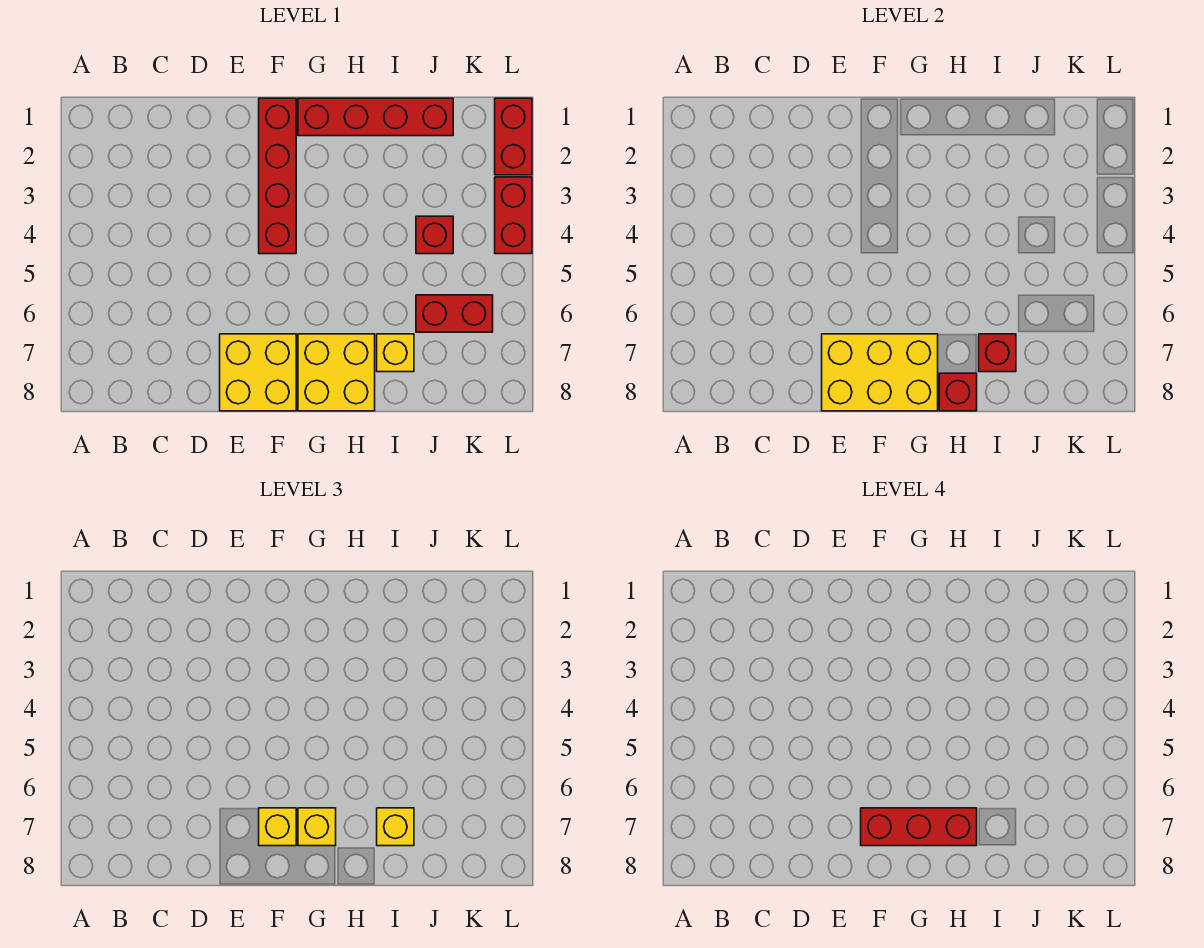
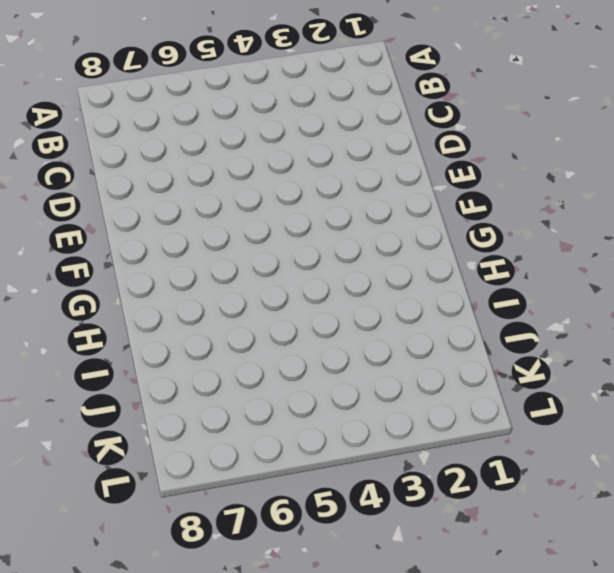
none -> yellow brick E7:F8 level 1
none -> red brick F1:F4 level 1
none -> red brick G1:J1 level 1

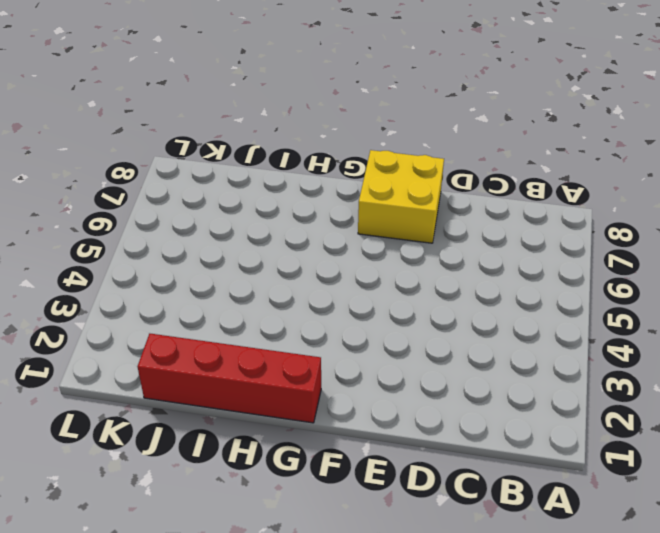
none -> red brick F1:F4 level 1
none -> yellow brick G7:H8 level 1
none -> yellow brick I7 level 1

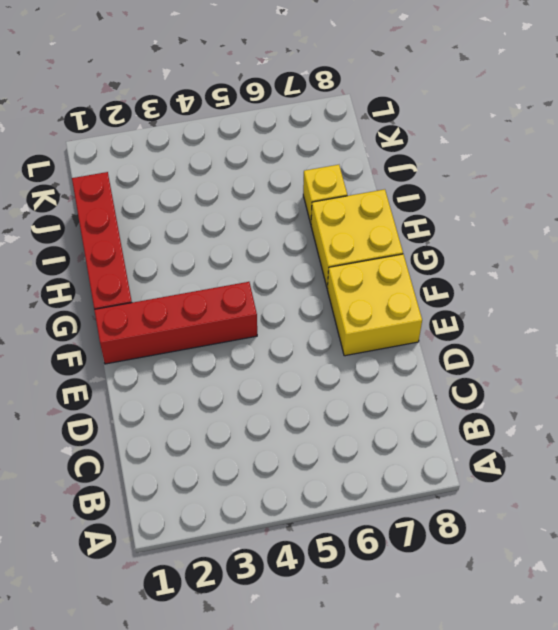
none -> red brick J4 level 1
none -> red brick J6:K6 level 1
none -> red brick L1:L2 level 1

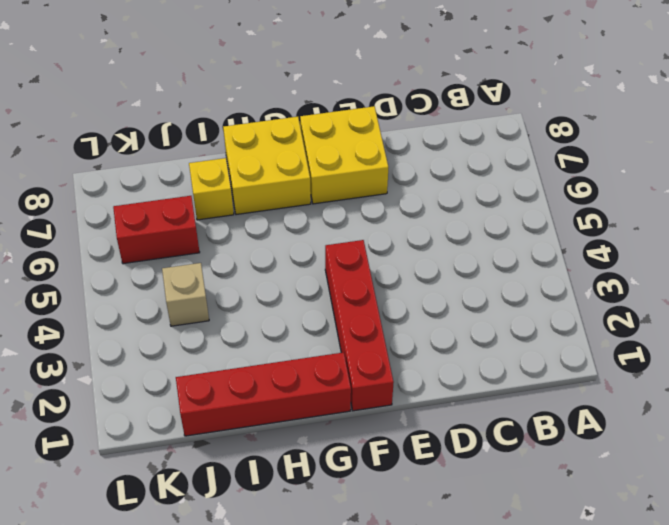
tan brick J4 level 1 -> red brick J4 level 1
none -> red brick L1:L2 level 1
none -> red brick L3:L4 level 1
none -> yellow brick E7:G8 level 2

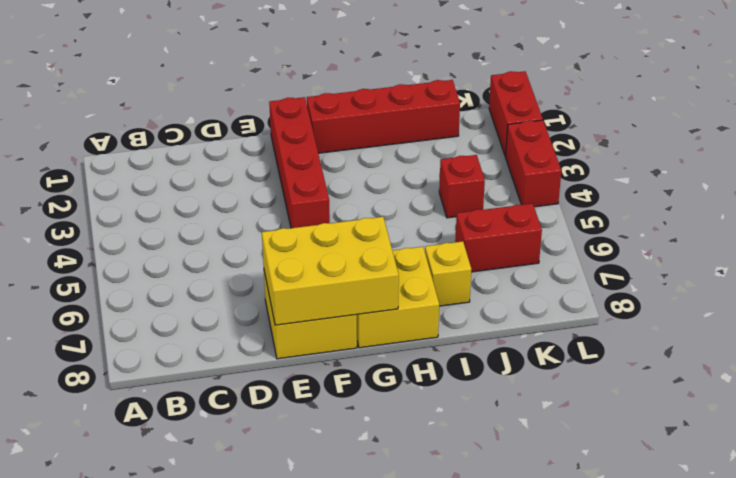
none -> red brick H8 level 2
none -> red brick I7 level 2
none -> yellow brick F7 level 3

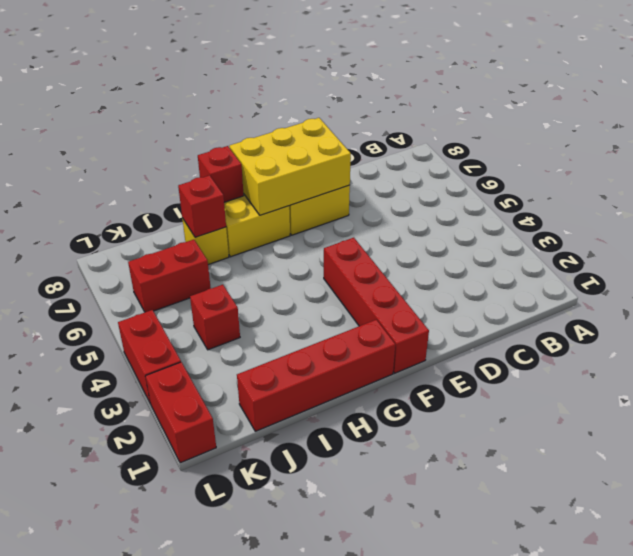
none -> yellow brick F7 level 3
none -> yellow brick G7 level 3
none -> yellow brick I7 level 3

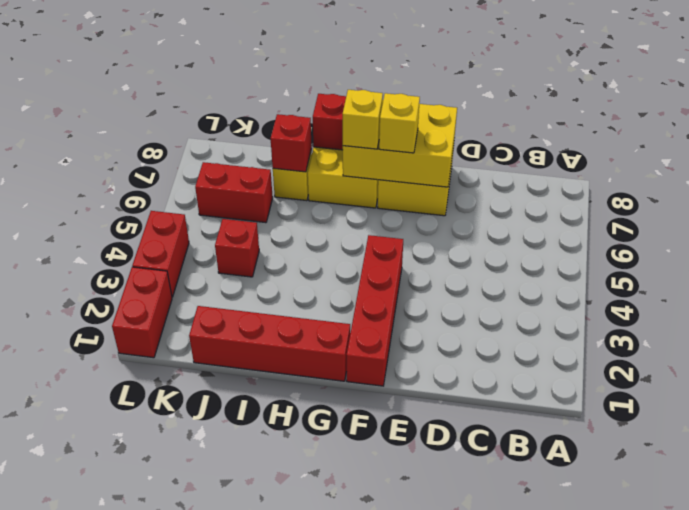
none -> yellow brick I7 level 3
none -> red brick F7:H7 level 4

